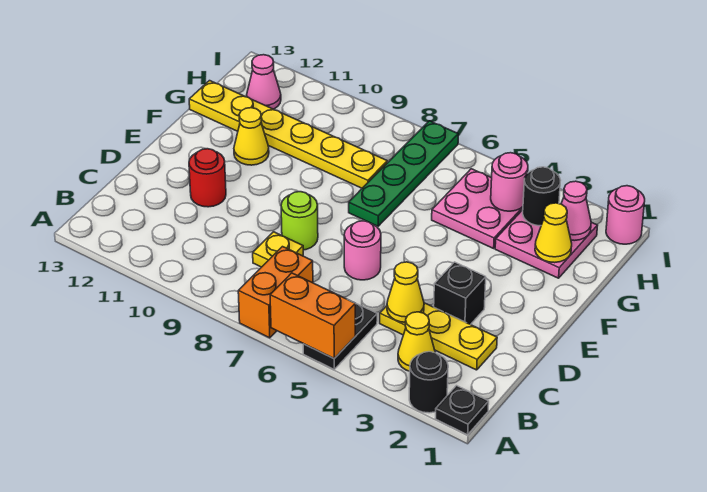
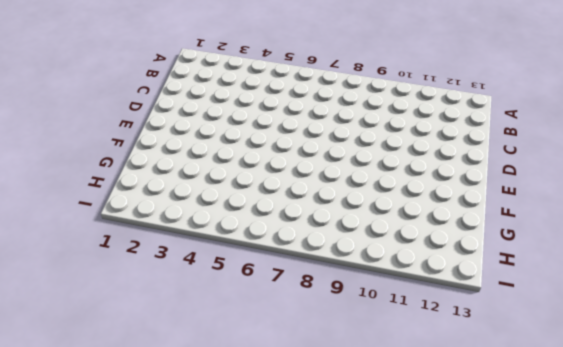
none -> black plate A1 level 1
none -> black round brick A2 level 1
none -> black plate A5:B5 level 1

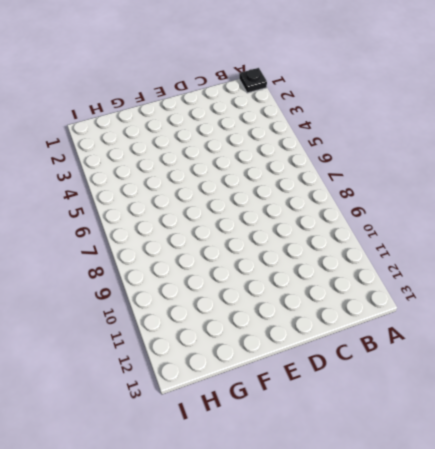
none -> black round brick A2 level 1
none -> black plate A5:B5 level 1
none -> orange brick A7:B7 level 1

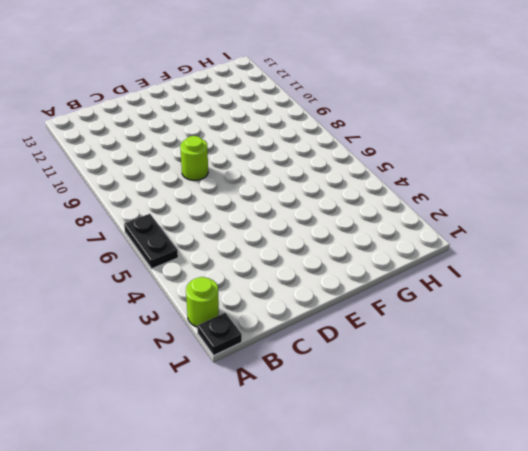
lime round brick A2 level 1 -> black round brick A2 level 1
black plate A5:A6 level 1 -> black plate A5:B5 level 1
none -> orange brick A7:B7 level 1
none -> yellow cone B3 level 1
none -> yellow plate C2:C4 level 1

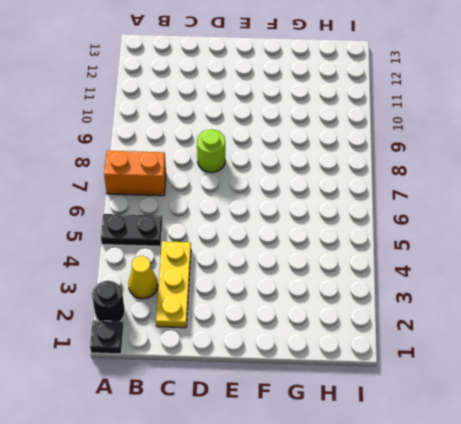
none -> yellow plate C8 level 1
none -> black brick D3 level 1
none -> pink round brick D6 level 1

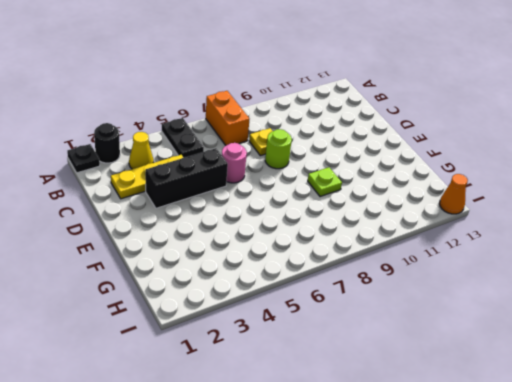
black brick D3:D5 level 1 -> black brick D3 level 1
lime plate F9 level 1 -> none
orange cone I13 level 1 -> none
none -> red round brick D11 level 1
none -> green plate F7:I7 level 1
none -> yellow cone F11 level 1

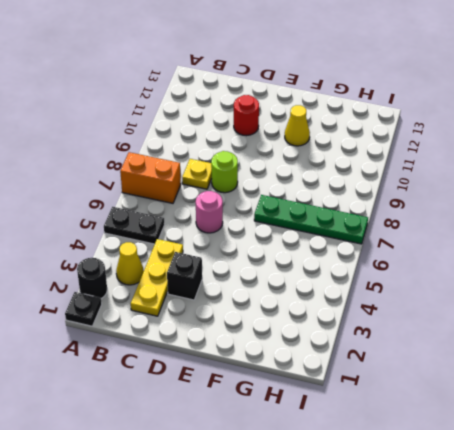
none -> pink plate G2:H3 level 1
none -> pink plate G4:H5 level 1
none -> yellow plate G8:G13 level 1

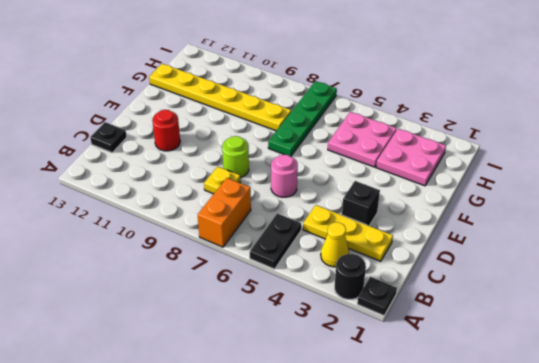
black plate C13 level 1 -> none
none -> yellow cone F11 level 1
none -> pink cone H12 level 1
none -> pink round brick I1 level 1

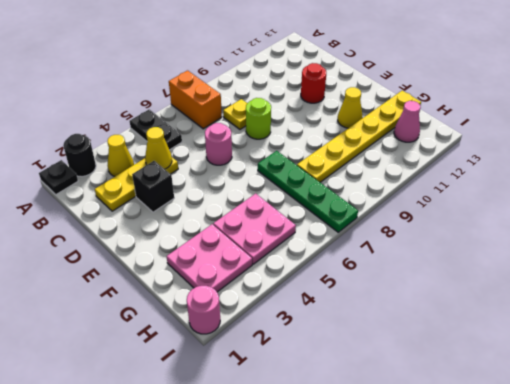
none -> orange brick A5:A6 level 2
none -> yellow cone G2 level 2
none -> pink cone H2 level 2

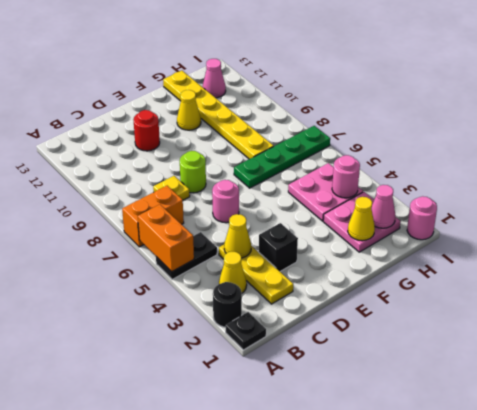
none -> black round brick H3 level 2

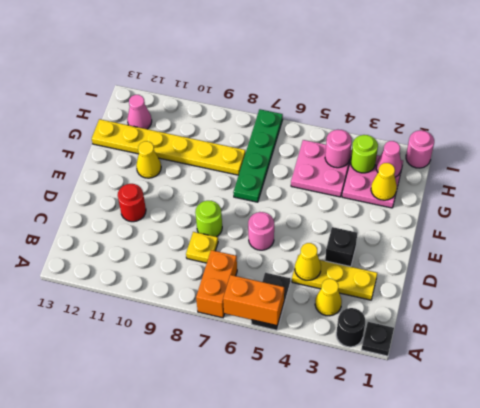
lime round brick H3 level 2 -> black round brick H3 level 2

